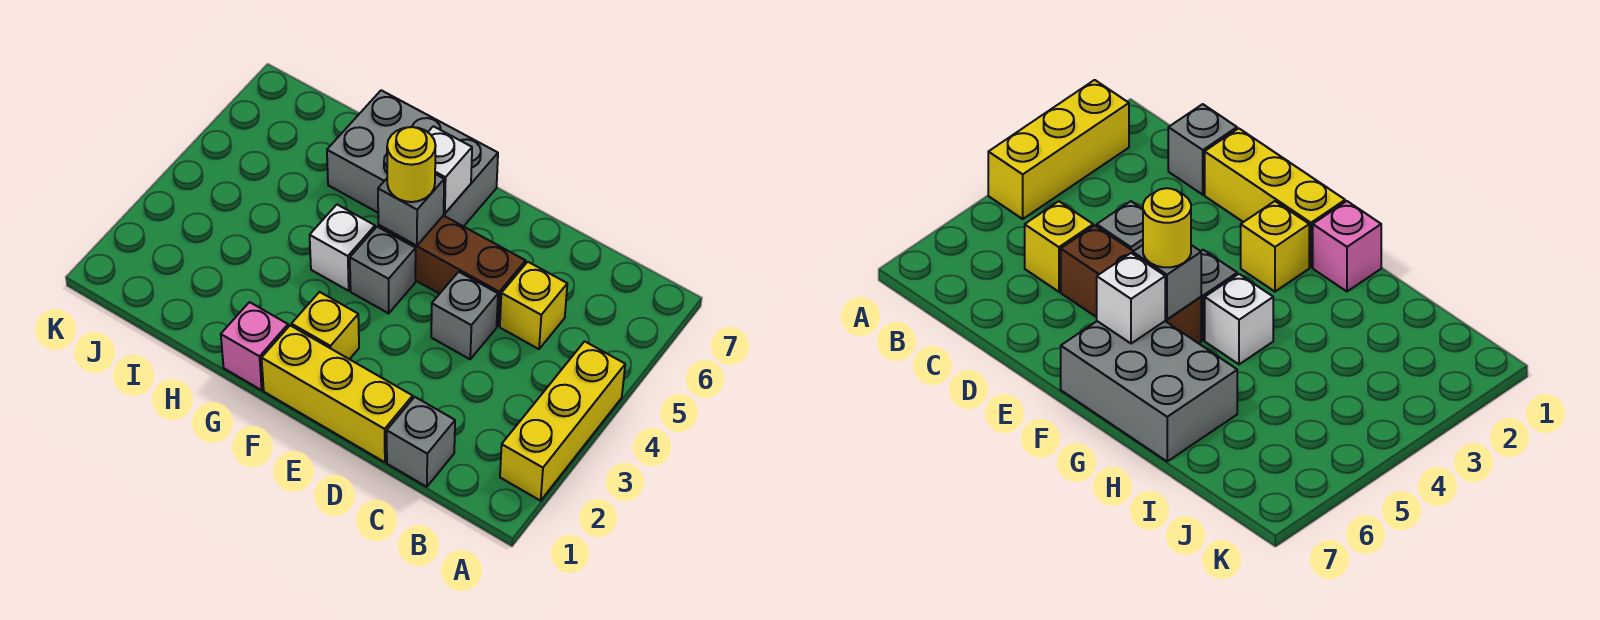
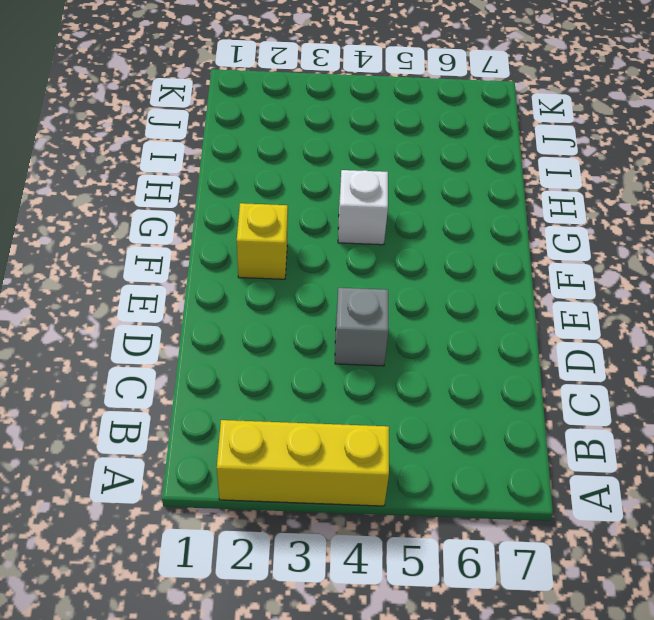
none -> grey brick C1 level 1
none -> yellow brick C5 level 1
none -> yellow brick D1:F1 level 1

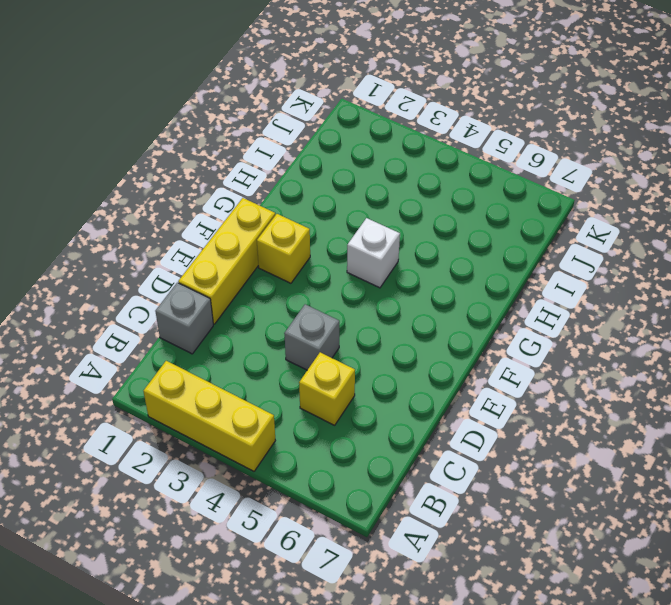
none -> brown brick D5:F5 level 1
none -> grey brick F4 level 1
none -> grey brick F6:H7 level 1

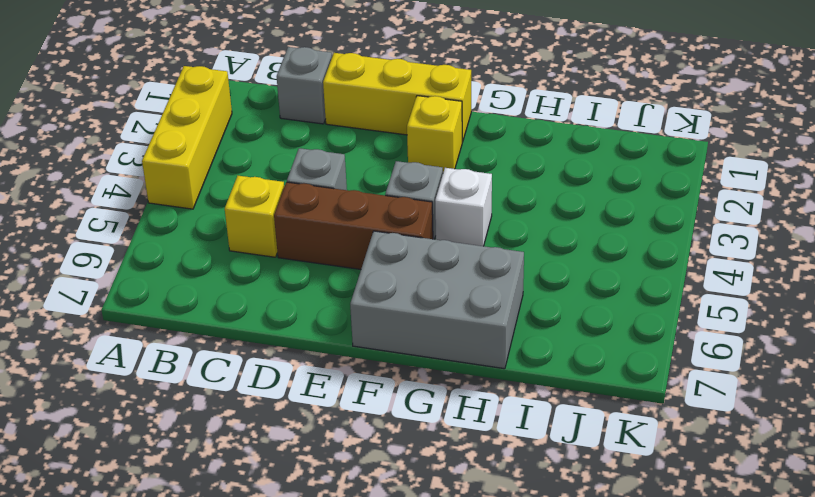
none -> pink brick G1 level 1
none -> grey brick F5 level 2
none -> white brick F6 level 2

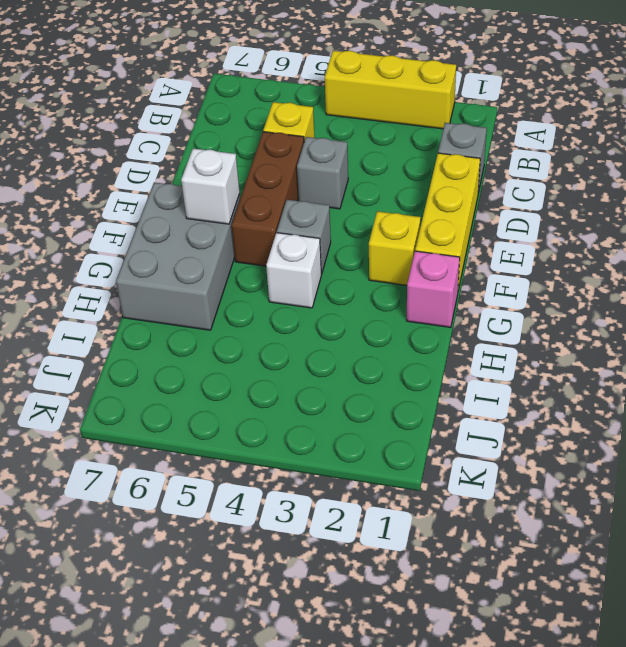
none -> grey brick F5 level 2
none -> yellow round brick F5 level 3

